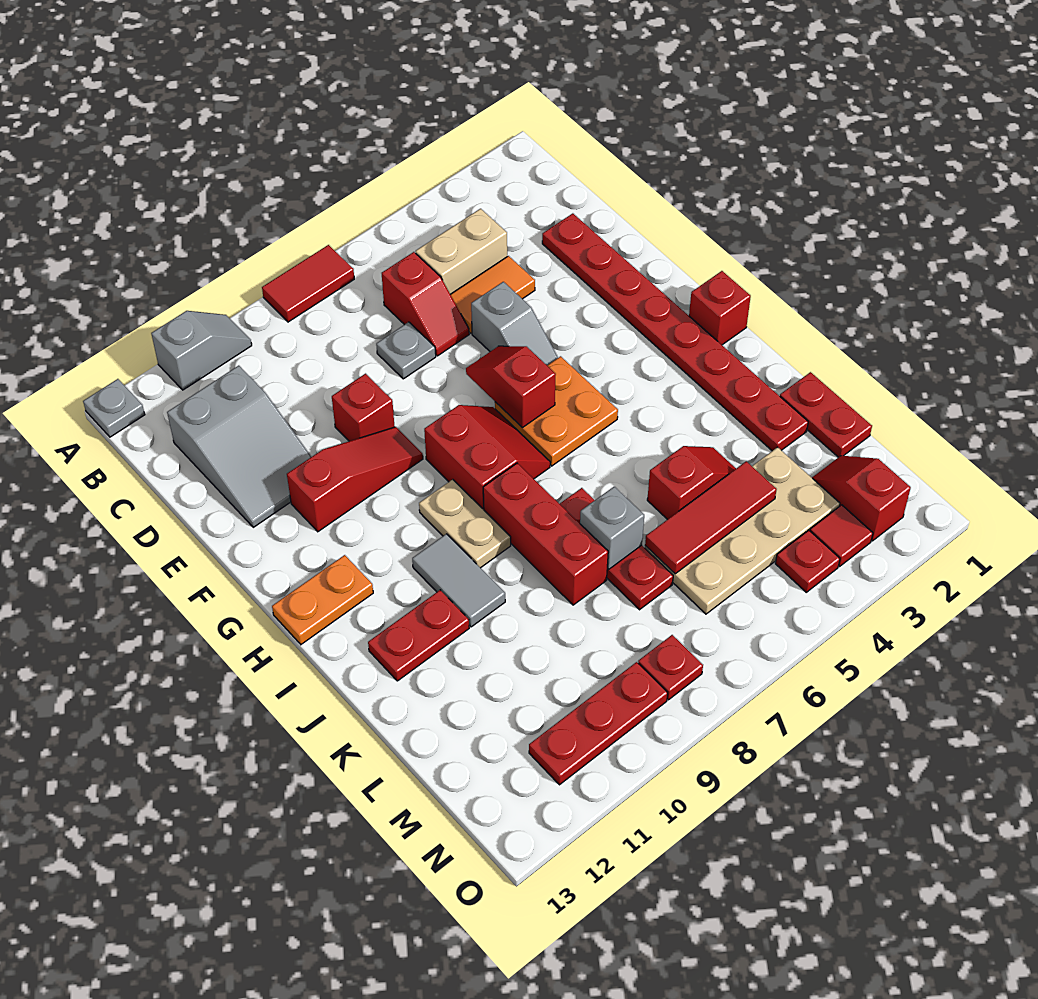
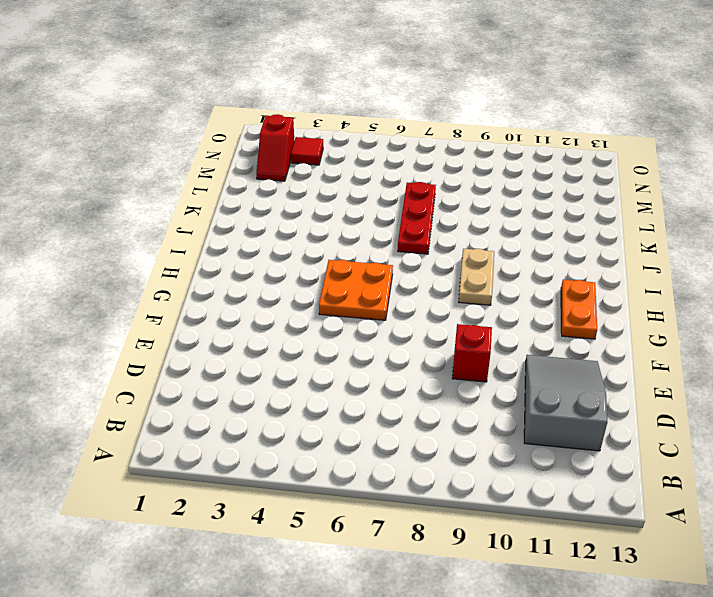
orange plate G12:H12 level 1 -> orange plate H12:H13 level 1
none -> red tile A7:A8 level 1
none -> grey slope A10:A11 level 1 top 11
none -> grey plate A13 level 1
none -> tan brick C4:C5 level 1

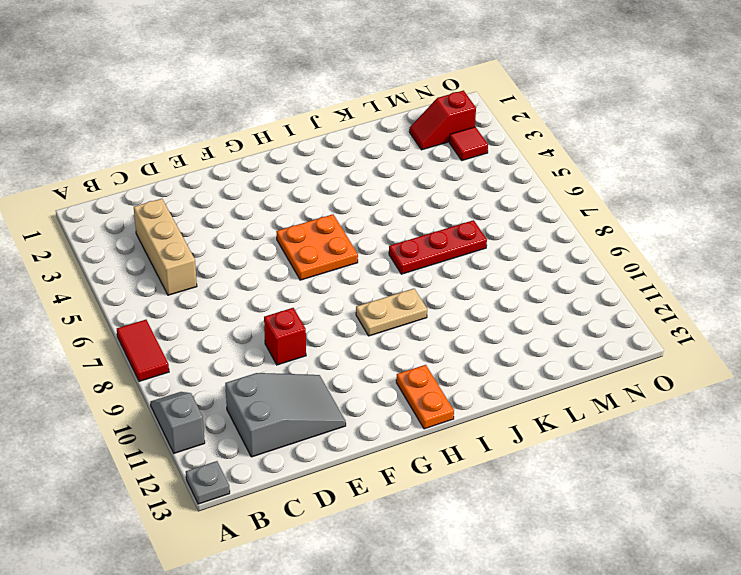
tan brick C3:C5 level 1 -> tan brick C4:C5 level 1
none -> red slope C6:D6 level 1 top C
none -> red plate D2:K2 level 1
none -> orange tile D4:D5 level 1
none -> grey plate D7 level 1

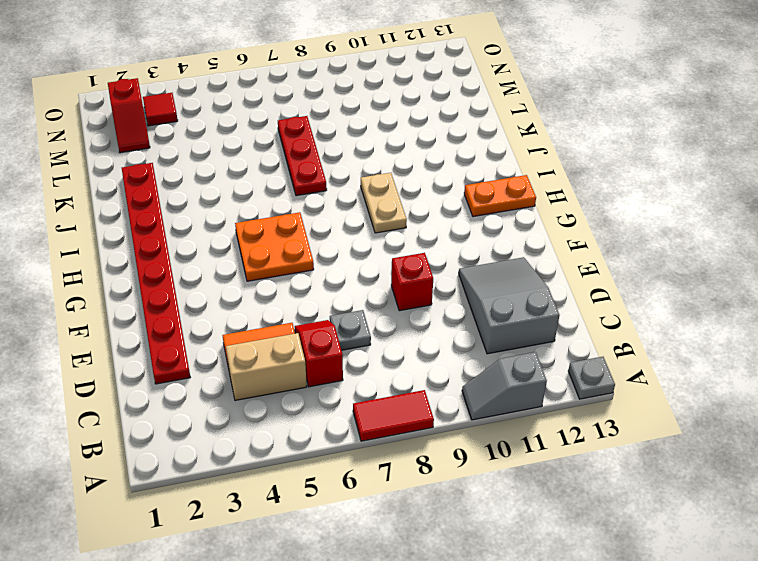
none -> grey slope E5:F5 level 1 top E
none -> red slope F9:F11 level 1 top 11
none -> red slope G7:H8 level 1 top 8
none -> red brick H1 level 1

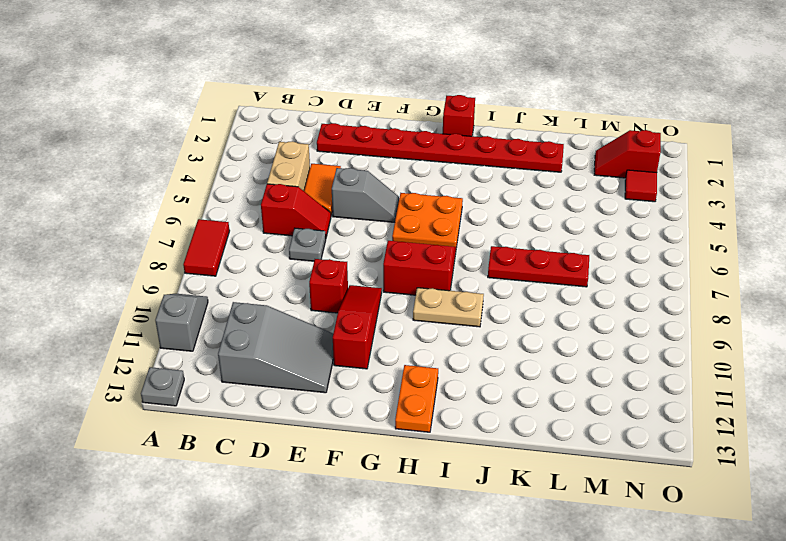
none -> red brick I8:K8 level 1
none -> grey tile I10:J10 level 1
none -> red plate J11:J12 level 1
none -> red plate K1:L1 level 1

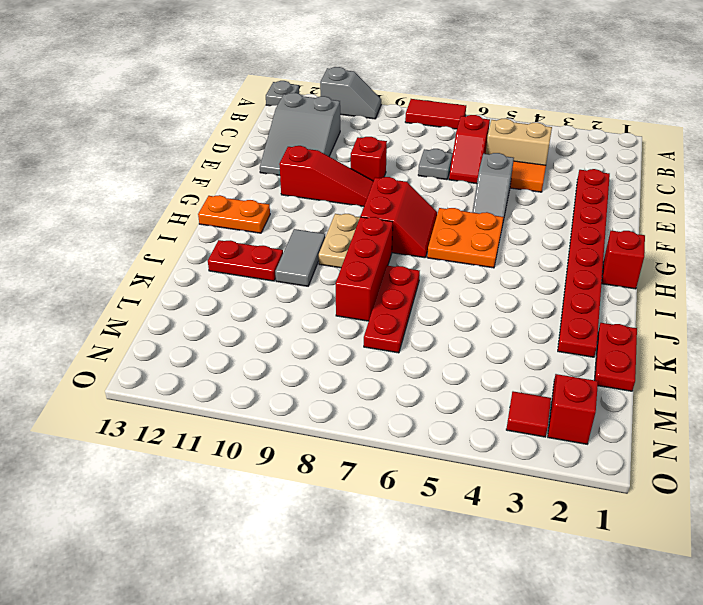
none -> red slope K4:K5 level 1 top 5
none -> tan plate L3:M6 level 1
none -> red plate N4 level 1
none -> red plate N8 level 1

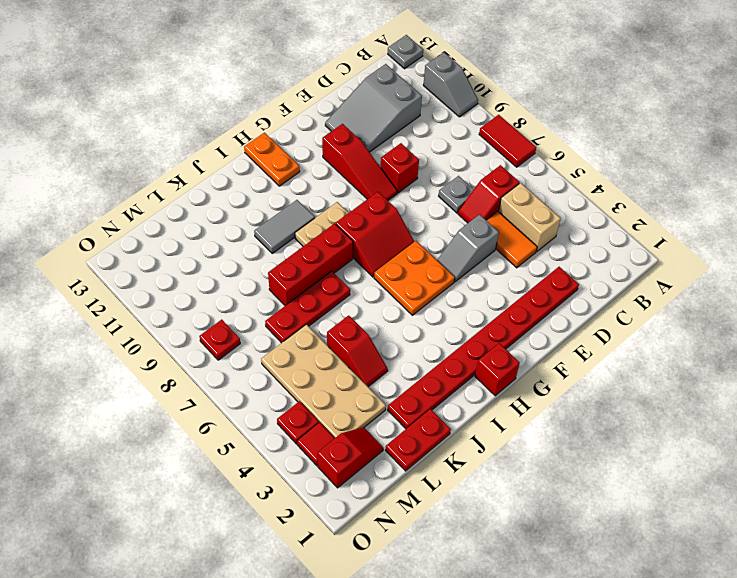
none -> red plate J11:J12 level 1
none -> red plate N9:N11 level 1
none -> red slope F6:G6 level 2 top G
none -> grey brick K7 level 2

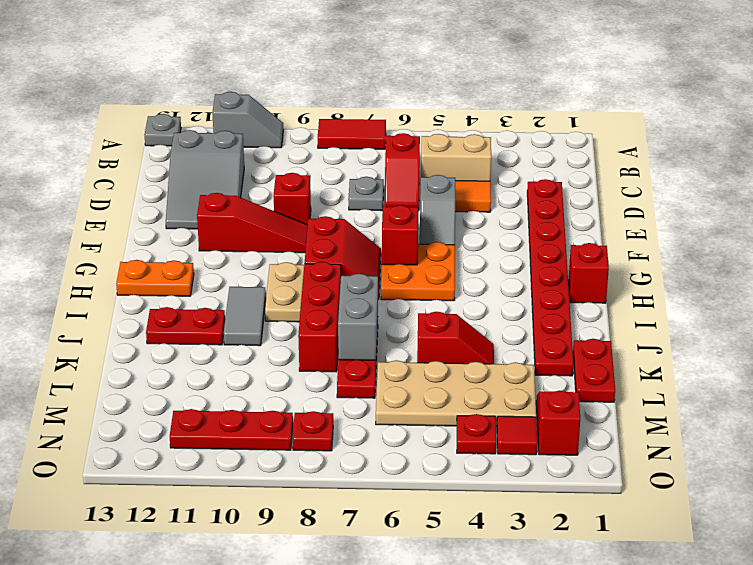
grey brick J7:K7 level 2 -> grey brick K7 level 2
none -> red tile L4:L6 level 2

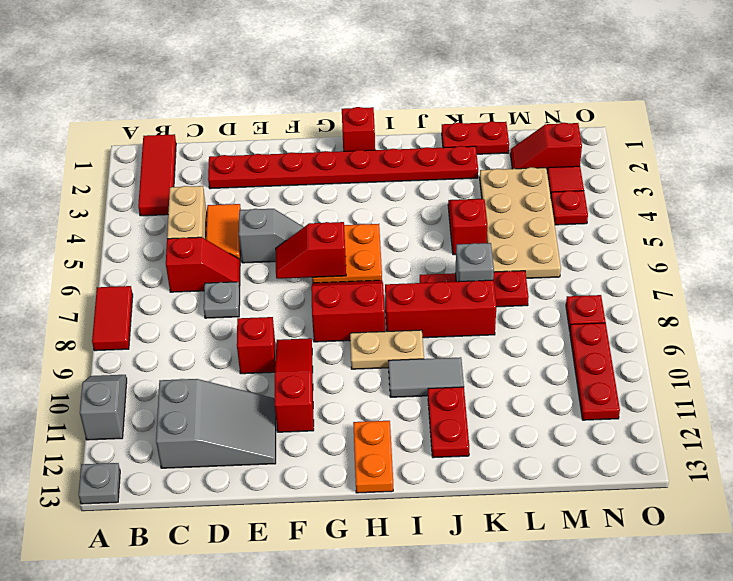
red tile B1:B3 level 1 -> red tile L4:L6 level 2

